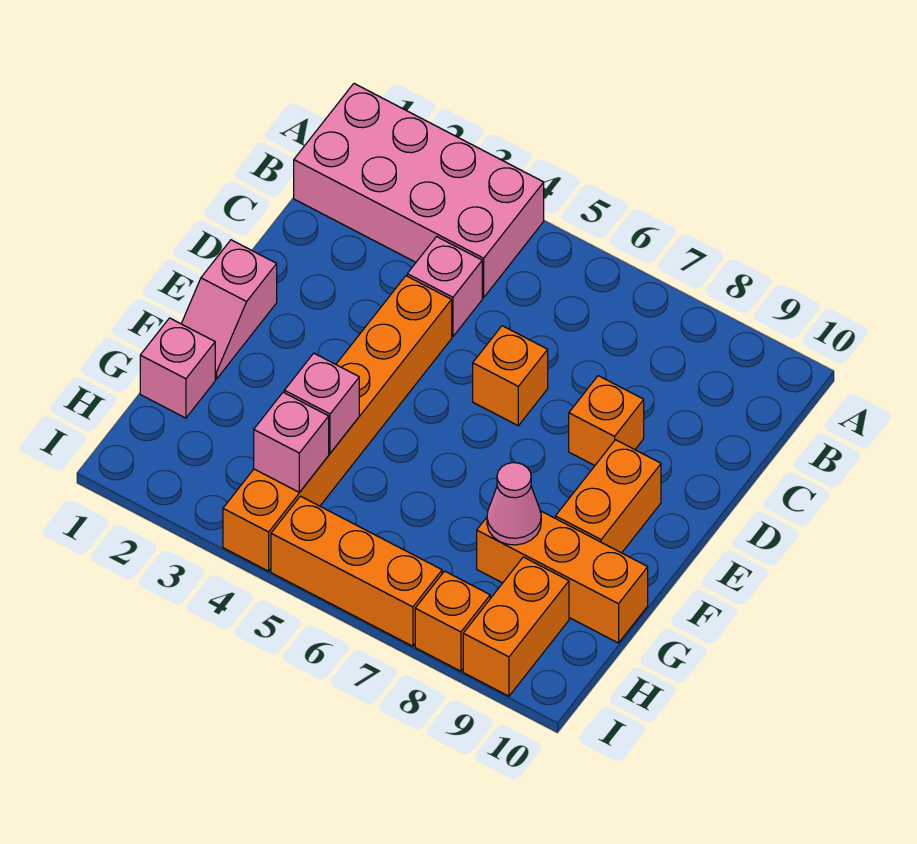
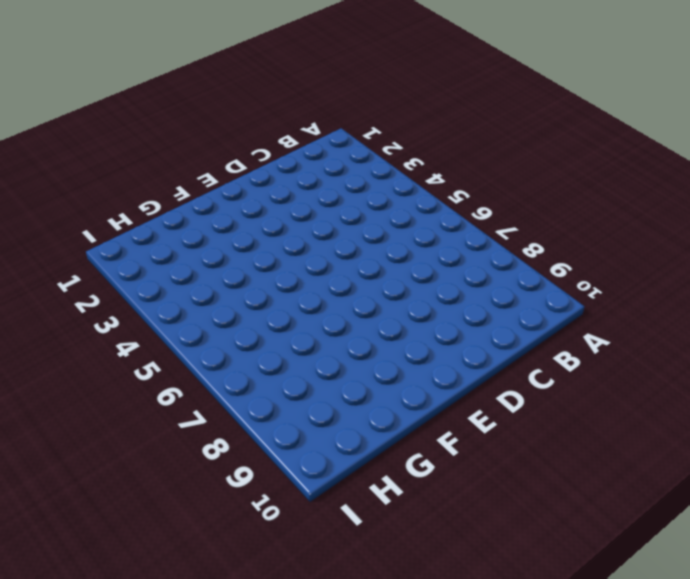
none -> pink brick A1:B4 level 1
none -> pink brick C4 level 1
none -> orange brick D4:I4 level 1

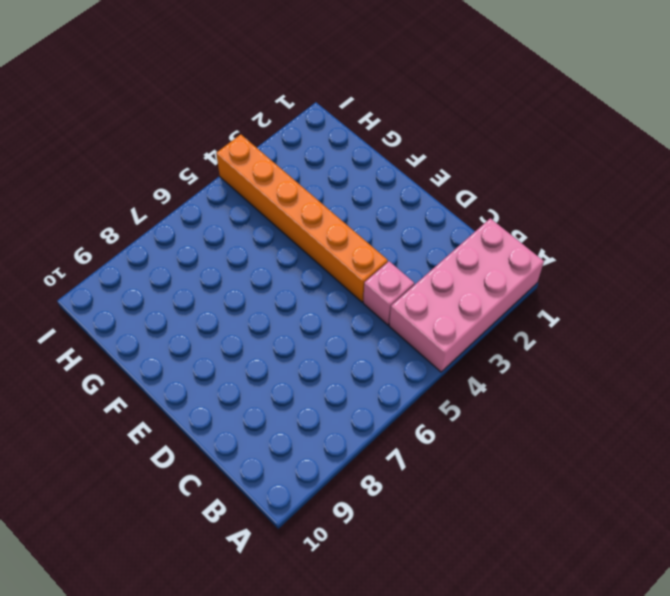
none -> orange brick D6 level 1
none -> orange brick D8 level 1
none -> pink slope E1:F1 level 1 top E

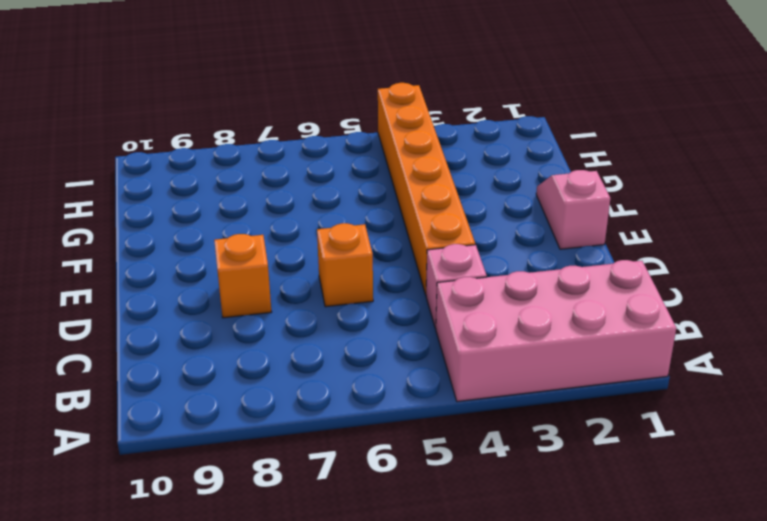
none -> orange brick E9:F9 level 1
none -> pink brick G1 level 1
none -> orange brick G8:G10 level 1

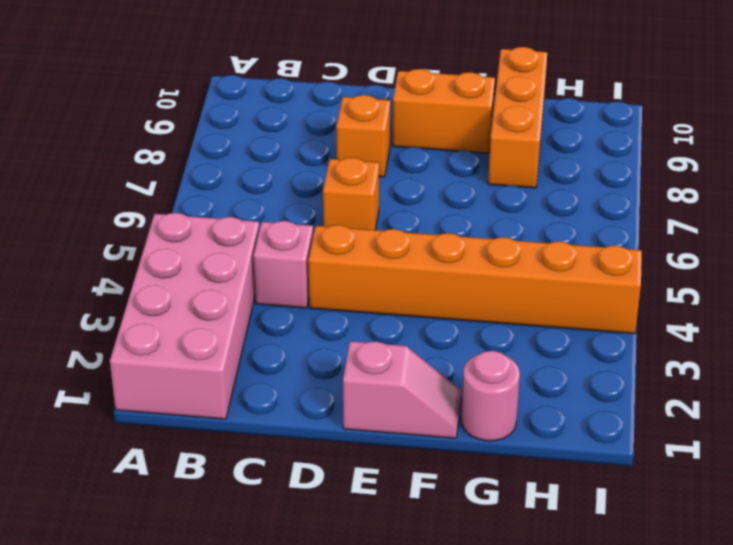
pink round brick G1 level 1 -> pink brick G1 level 1
none -> orange brick H9:I9 level 1
none -> orange brick I5:I7 level 1
none -> orange brick I8 level 1

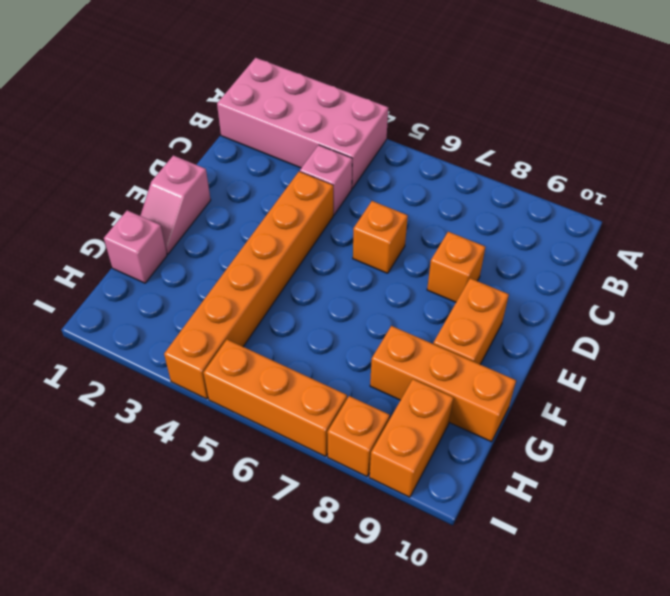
none -> pink brick G4 level 2
none -> pink cone G8 level 2
none -> pink brick H4 level 2

